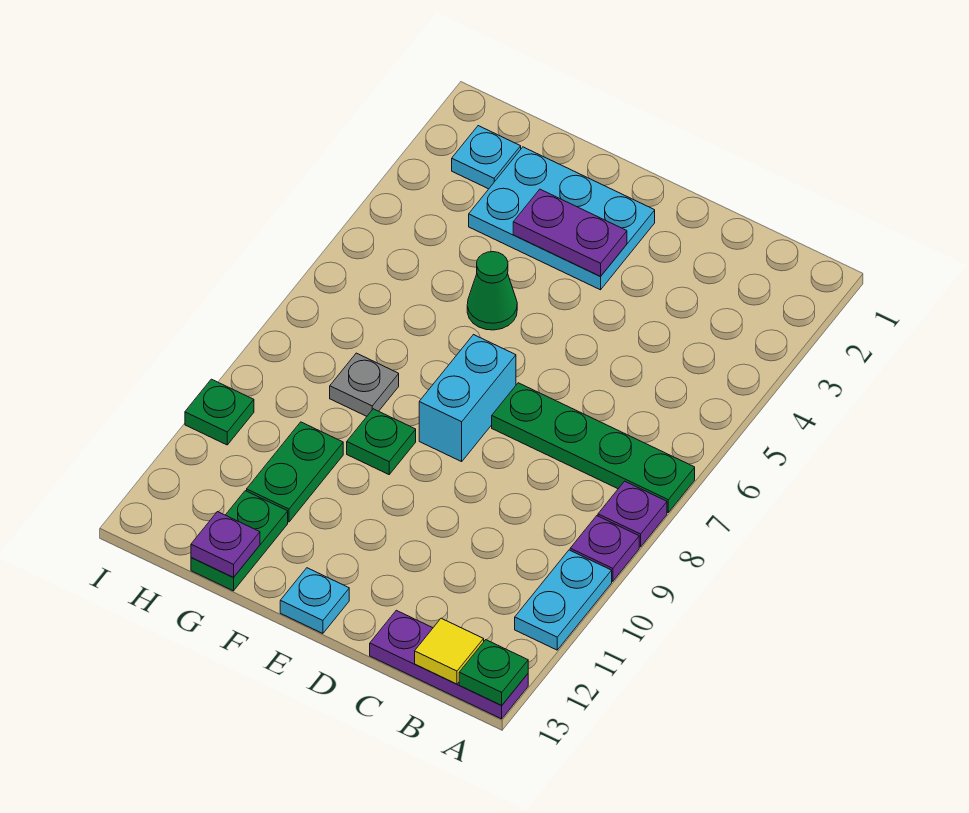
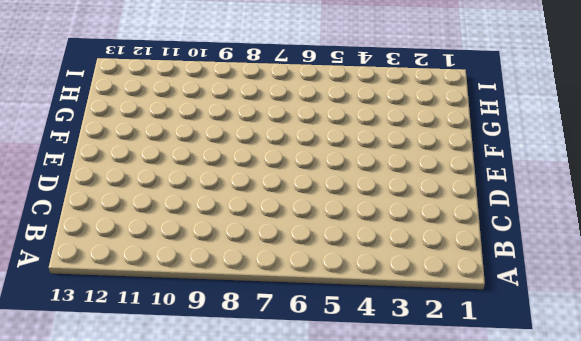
none -> green plate A7:D7 level 1
none -> purple plate A8 level 1
none -> purple plate A9 level 1

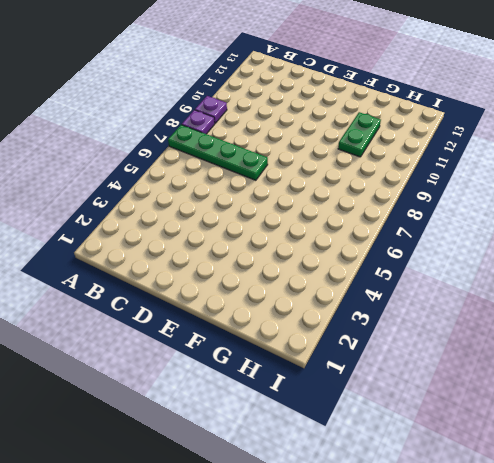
none -> cyan plate A10:A11 level 1
none -> purple plate A13:C13 level 1
none -> cyan plate E2:G3 level 1

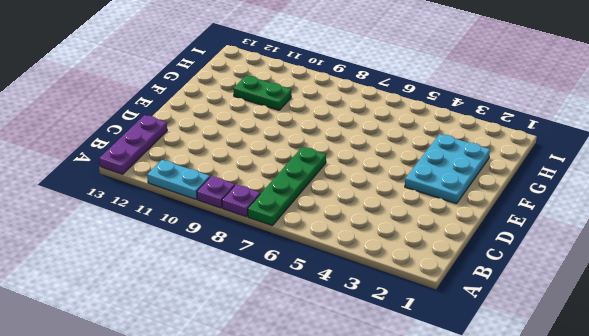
none -> cyan brick E7:E8 level 1
none -> cyan plate E13 level 1
none -> green cone F5 level 1

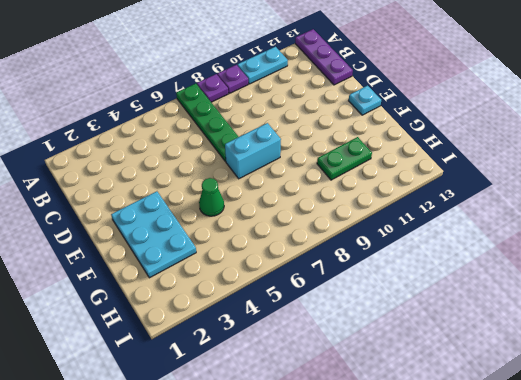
none -> green plate F9 level 1
none -> grey plate G8 level 1
none -> green plate G12:G13 level 1

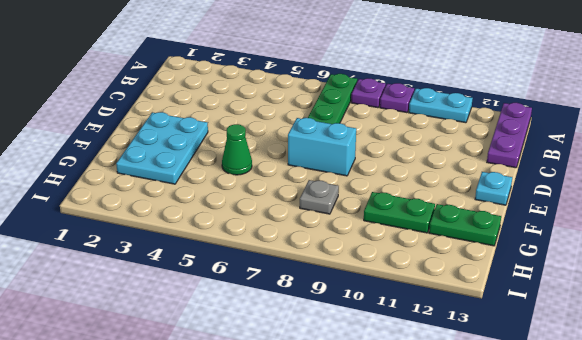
none -> green plate F9 level 1
none -> cyan plate H2 level 1
none -> green plate I10 level 1

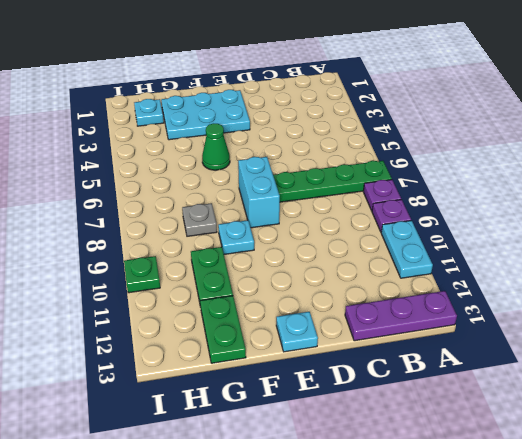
cyan plate F9 level 1 -> green plate F9 level 1
none -> green plate A13 level 2
none -> yellow tile B13 level 2
none -> purple plate E3:F3 level 2

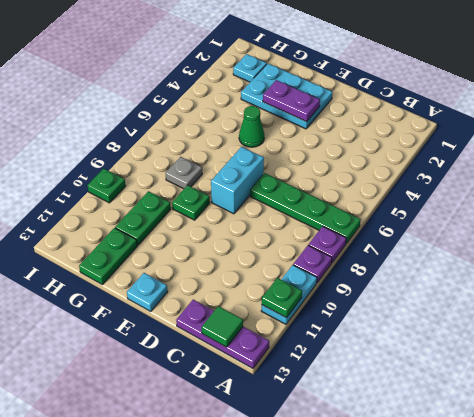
green plate A11 level 2 -> green plate A13 level 2
green tile B13 level 2 -> yellow tile B13 level 2
none -> purple plate G13 level 2

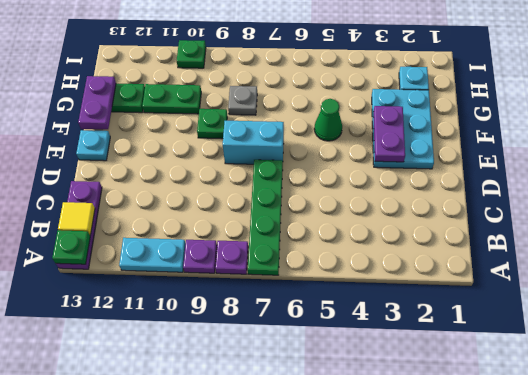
purple plate F13:G13 level 2 -> purple plate G13 level 2

